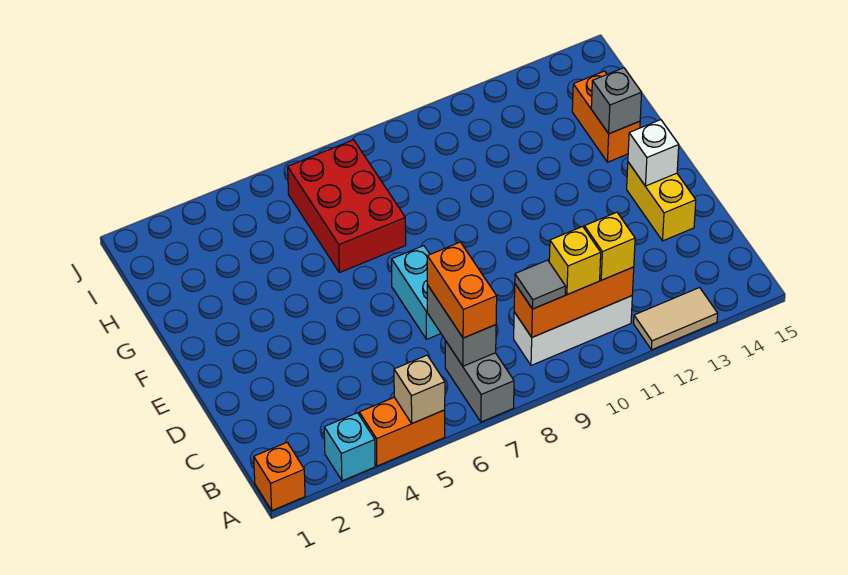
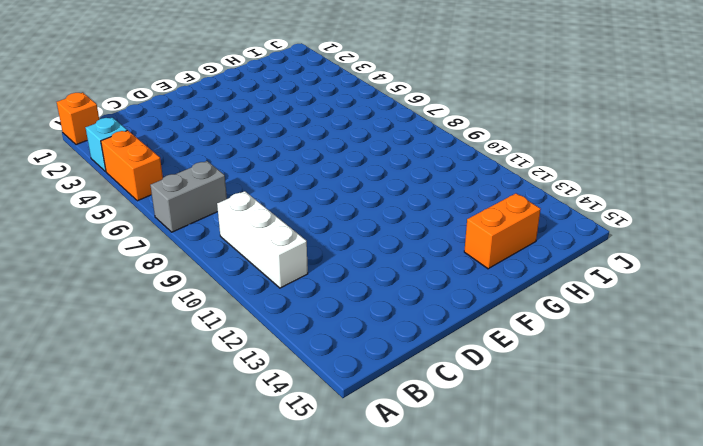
none -> tan tile A12:A13 level 1
none -> cyan brick D7:E7 level 1
none -> yellow brick D14:E14 level 1

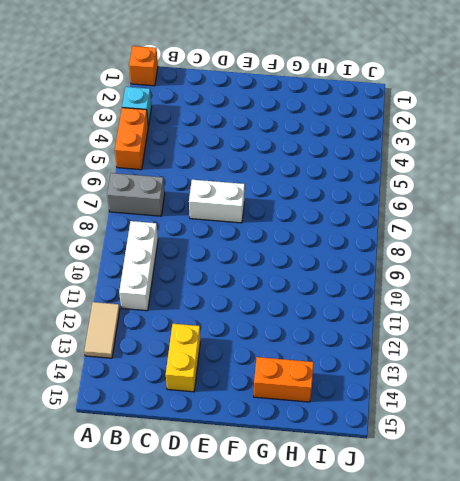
white brick D7:E7 level 1 -> cyan brick D7:E7 level 1
yellow brick D13:D14 level 1 -> yellow brick D14:E14 level 1
none -> red brick G6:I7 level 1
none -> tan brick A5 level 2
none -> grey brick B7:C7 level 2

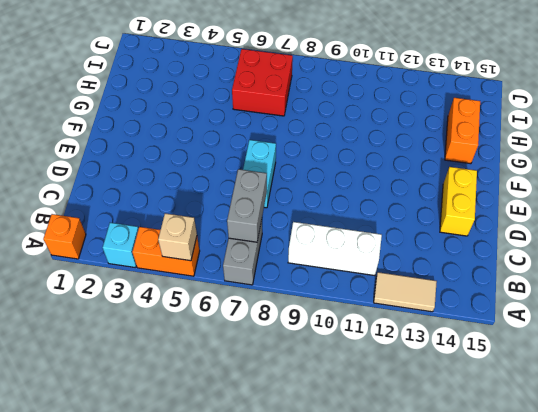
red brick H6:I7 level 1 -> red brick G6:I7 level 1
none -> orange brick B9:B11 level 2
none -> white brick E14 level 2
none -> grey brick G14 level 2

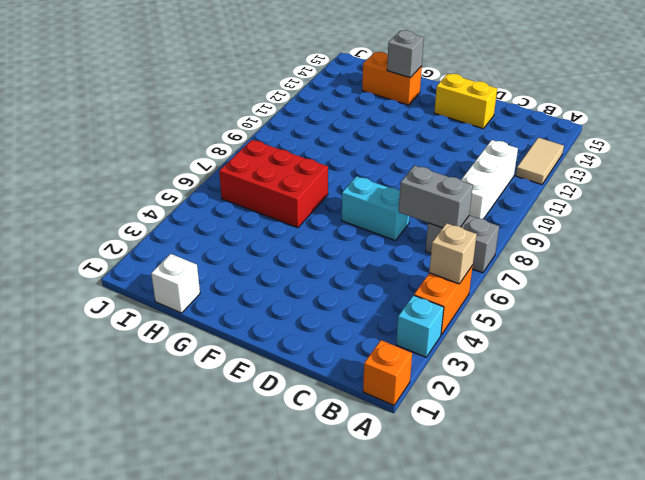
white brick H1 level 1 -> white brick E14 level 2
none -> orange brick B9:B11 level 2
none -> orange brick B7:C7 level 3
none -> grey tile B9 level 3

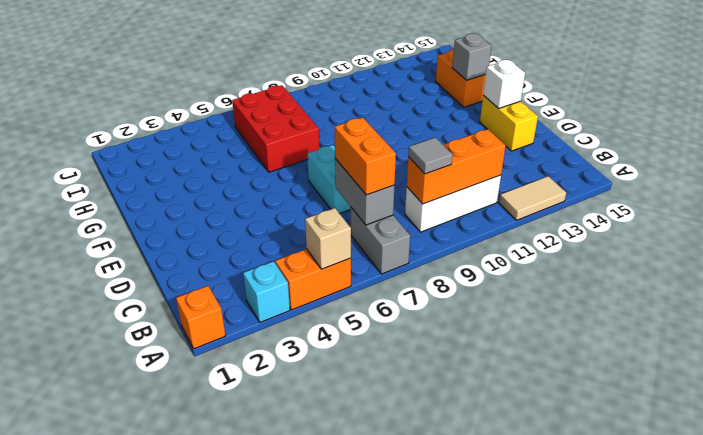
none -> yellow brick B10 level 3
none -> yellow brick B11 level 3

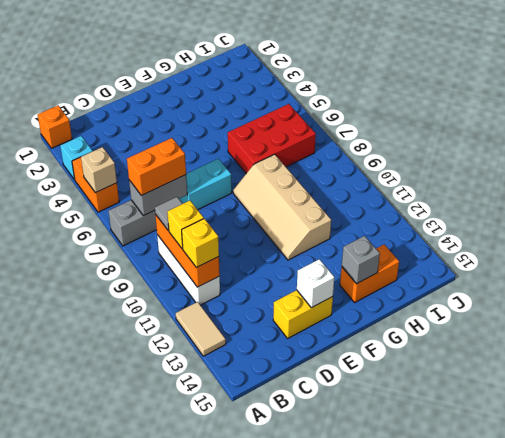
tan slope F8:G11 level 1 top G -> none

